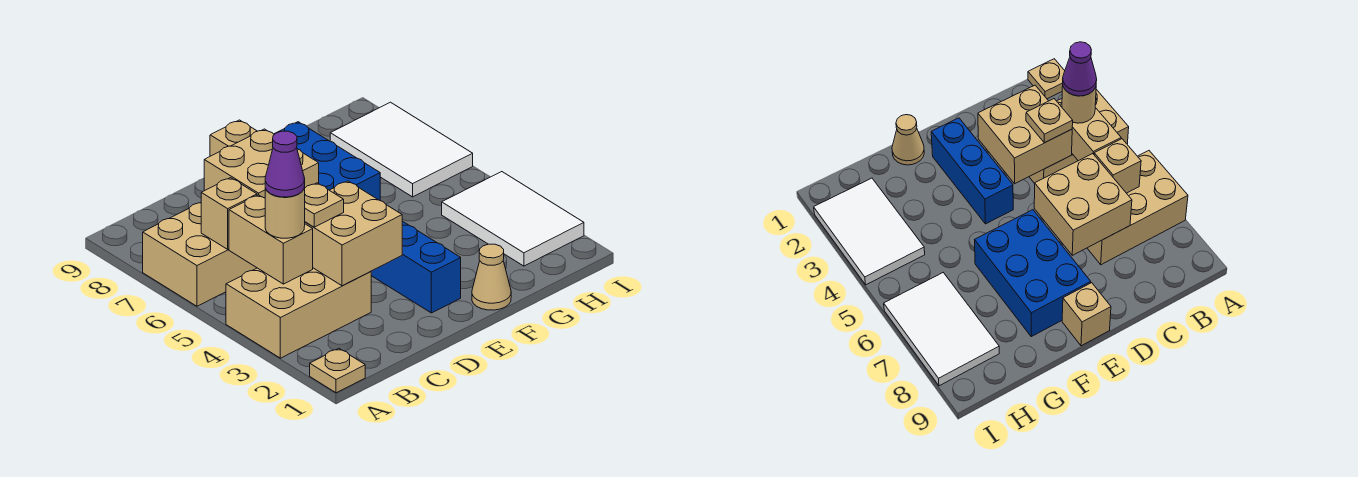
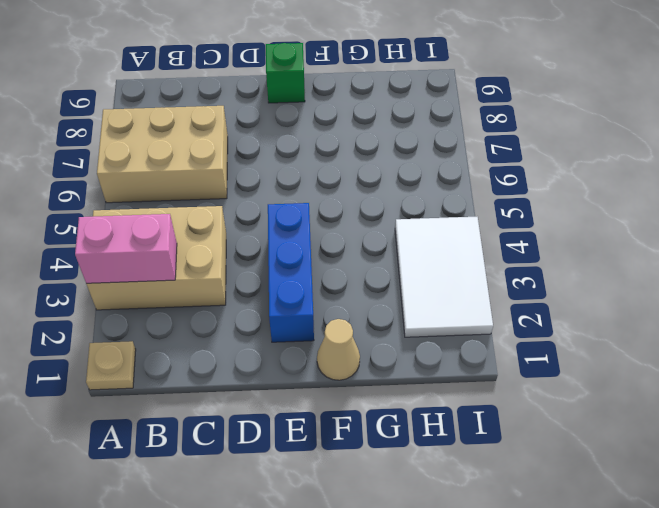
pink brick A3:B3 level 2 -> none
green brick E9 level 1 -> tan brick E9 level 1
none -> blue brick E6:F8 level 1
none -> white tile H6:I8 level 1
none -> tan brick B4:B5 level 2

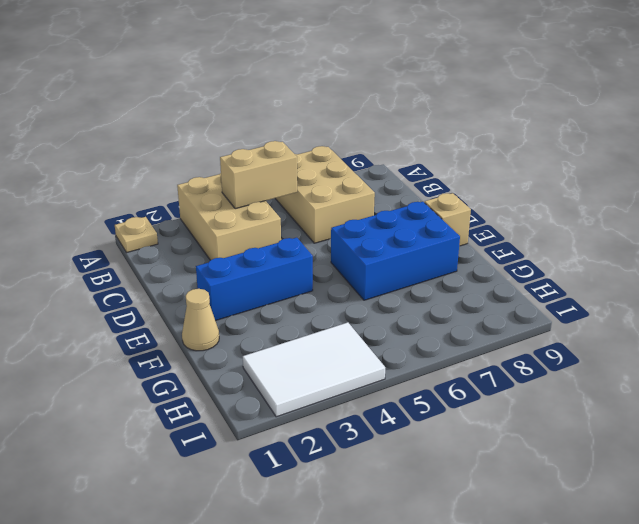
none -> white tile H6:I8 level 1
none -> tan brick B6 level 2
none -> tan brick C3:D4 level 2

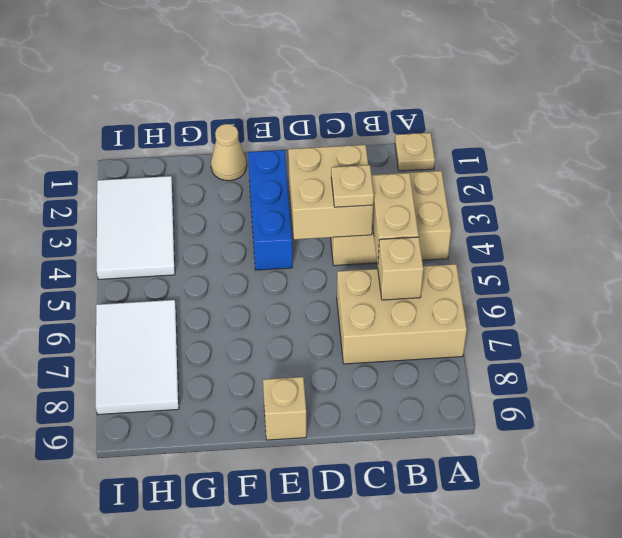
none -> blue brick E6:F8 level 1
none -> tan brick C6:D7 level 2
none -> tan round brick B4 level 3

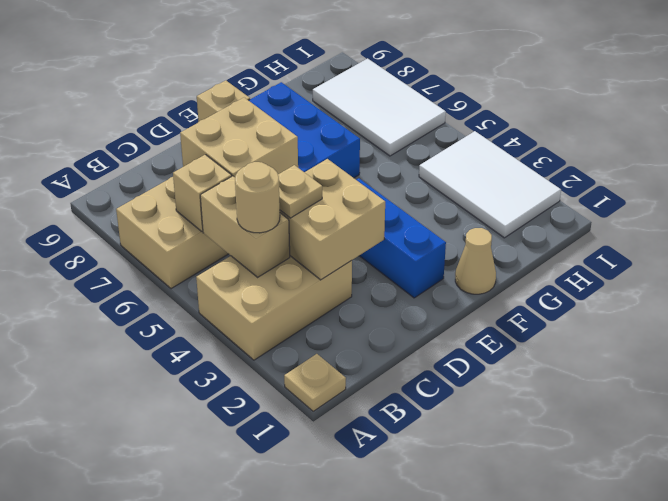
none -> purple cone B4 level 4

